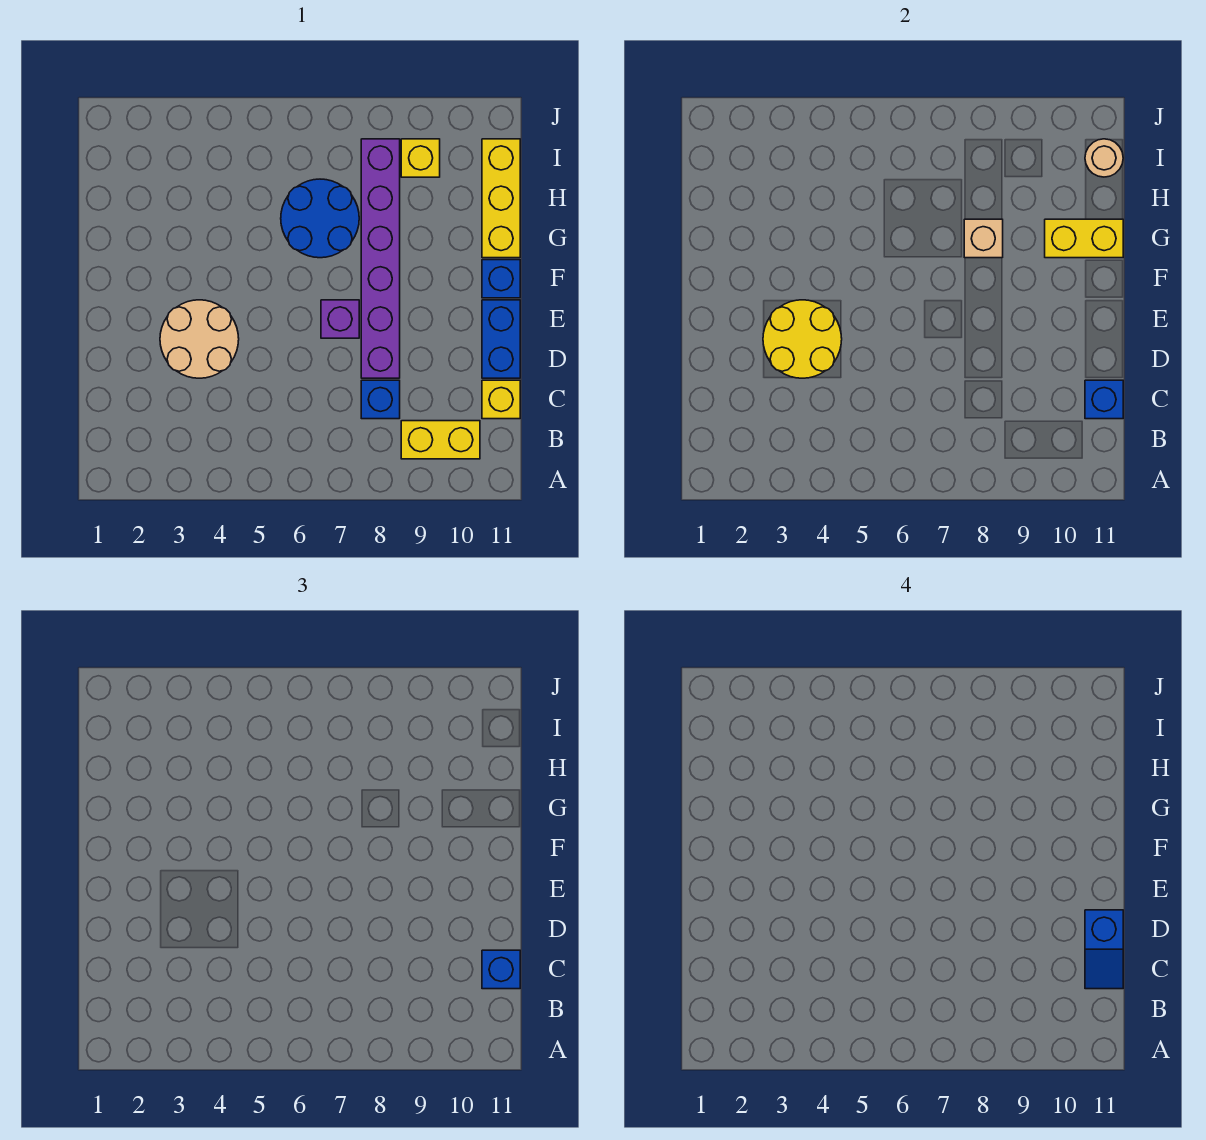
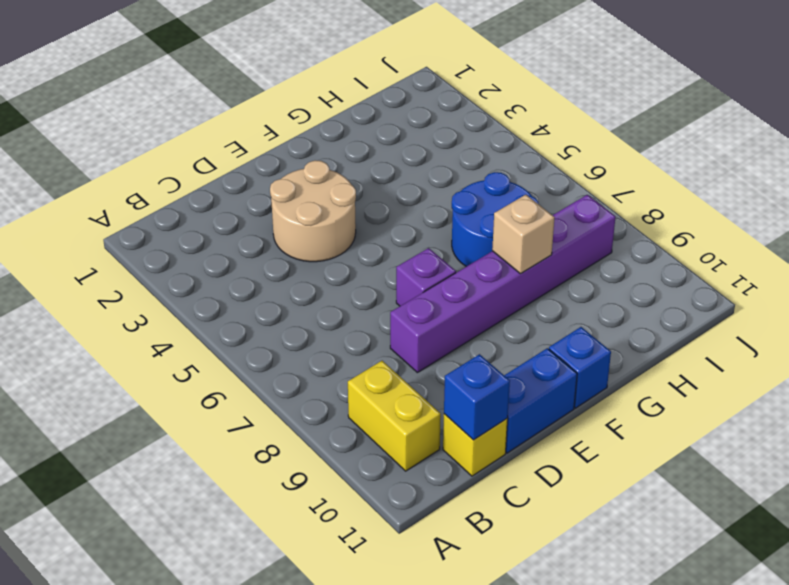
none -> blue brick C8 level 1
none -> yellow brick G11:I11 level 1
none -> yellow brick I9 level 1

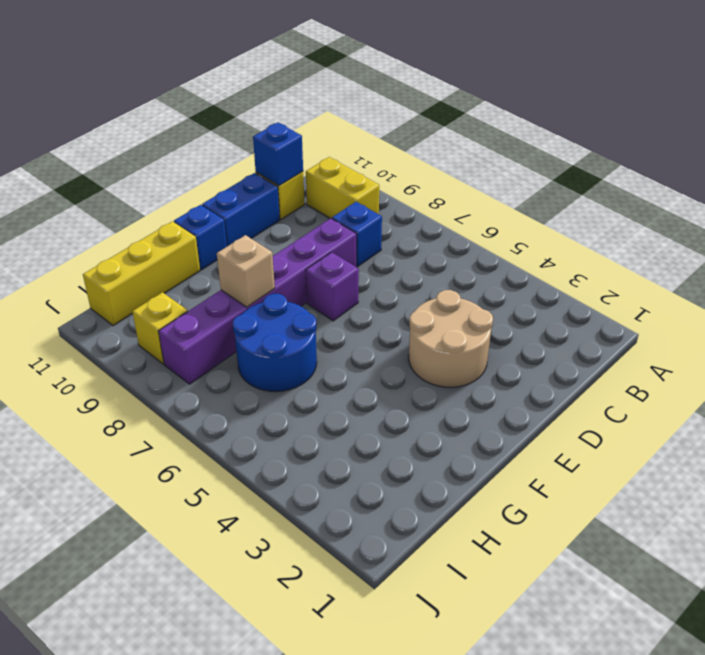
none -> yellow round brick D3:E4 level 2
none -> yellow brick G10:G11 level 2
none -> tan round brick I11 level 2

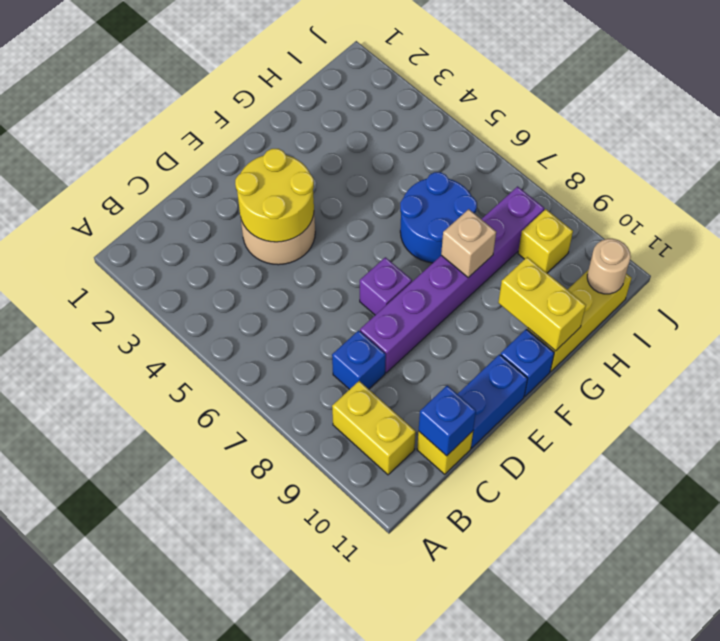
none -> blue brick C11 level 3
none -> blue slope C11:D11 level 4 top D

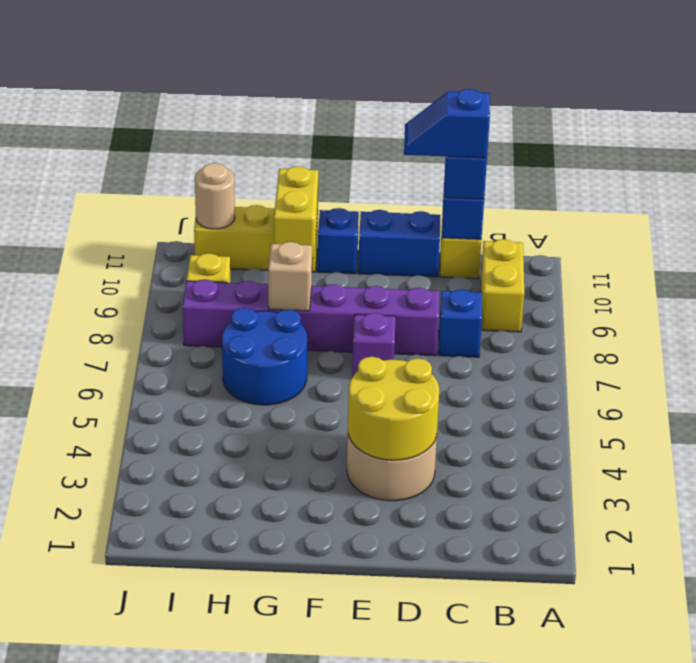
blue slope C11:D11 level 4 top C -> blue slope C11:D11 level 4 top D

